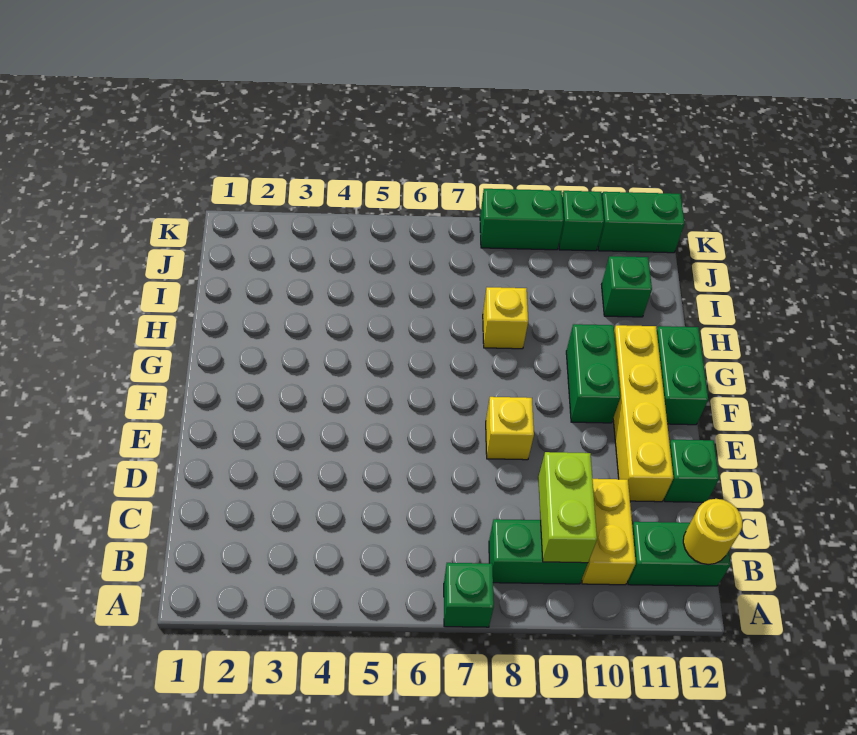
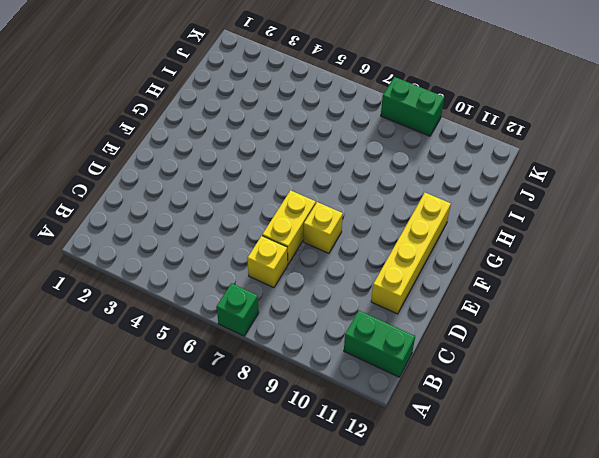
yellow brick C7 level 1 -> yellow brick H8 level 1
yellow brick D7:E7 level 1 -> yellow brick B10:C10 level 1
none -> green brick B8:B9 level 1
none -> green brick D12 level 1
none -> green brick F10:G10 level 1

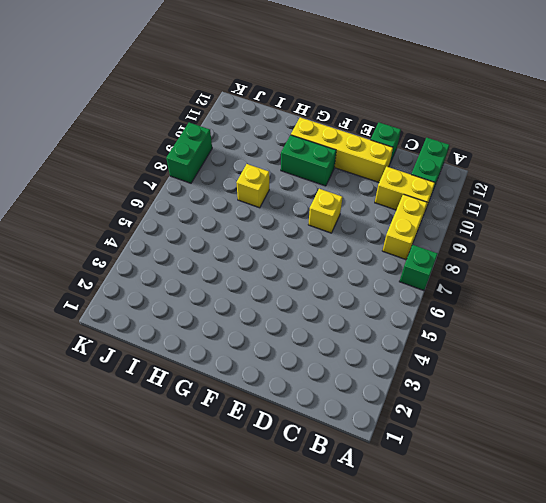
yellow brick B8:B9 level 1 -> green brick B8:B9 level 1
none -> green brick F12:G12 level 1
none -> green brick I11 level 1
none -> green brick K10 level 1

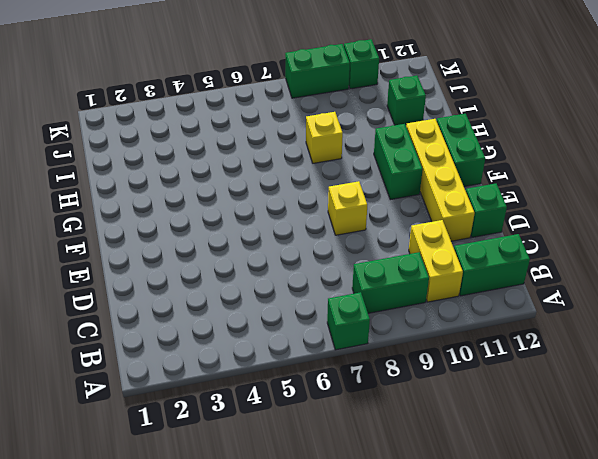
none -> green brick K11:K12 level 1
none -> lime brick B9:C9 level 2
none -> yellow round brick B12 level 2

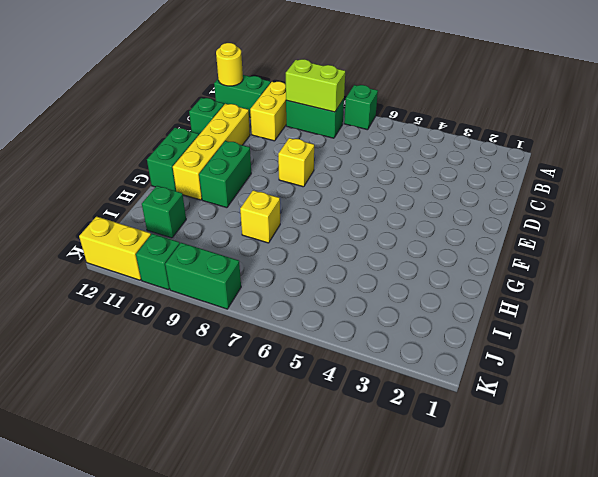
lime brick B8:B9 level 2 -> lime brick B9:C9 level 2
yellow brick K11:K12 level 1 -> green brick K11:K12 level 1

